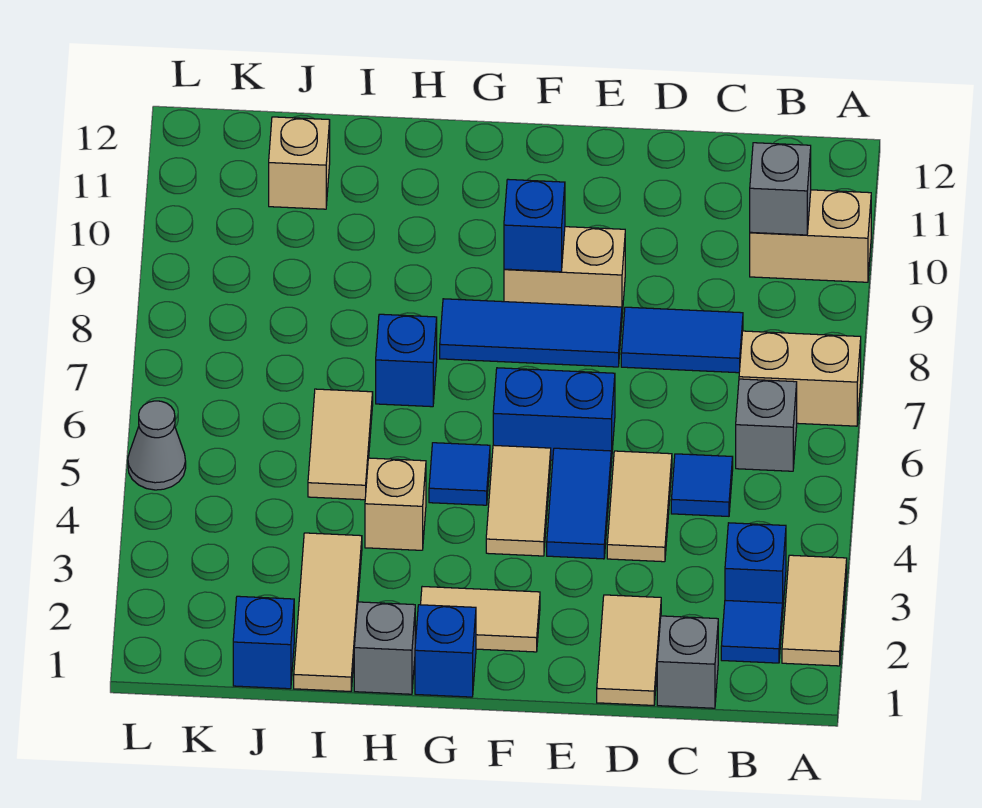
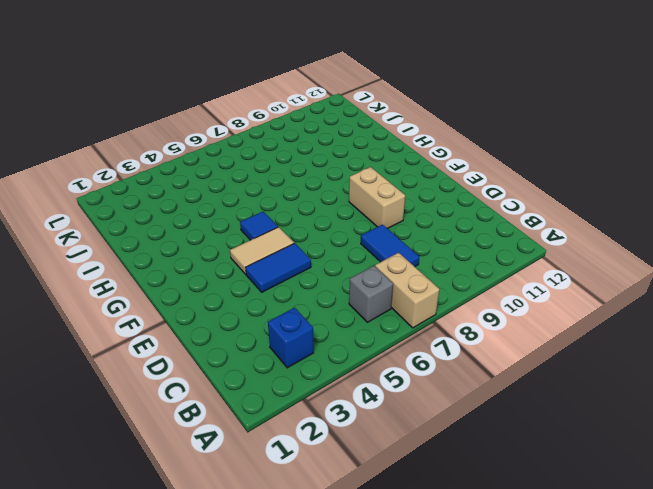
none -> tan tile A2:A3 level 1
none -> tan brick A10:B10 level 1
none -> blue tile B2 level 1

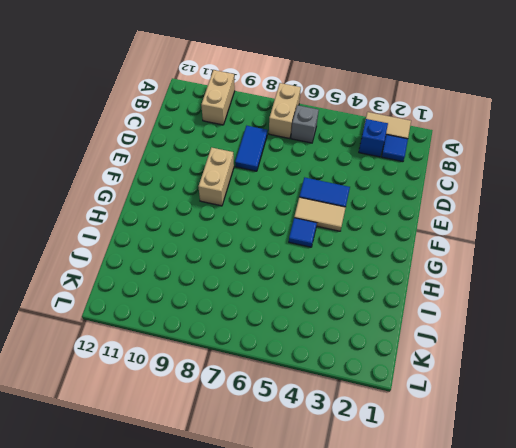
none -> grey brick C1 level 1
none -> blue tile C5 level 1
none -> tan tile D1:D2 level 1

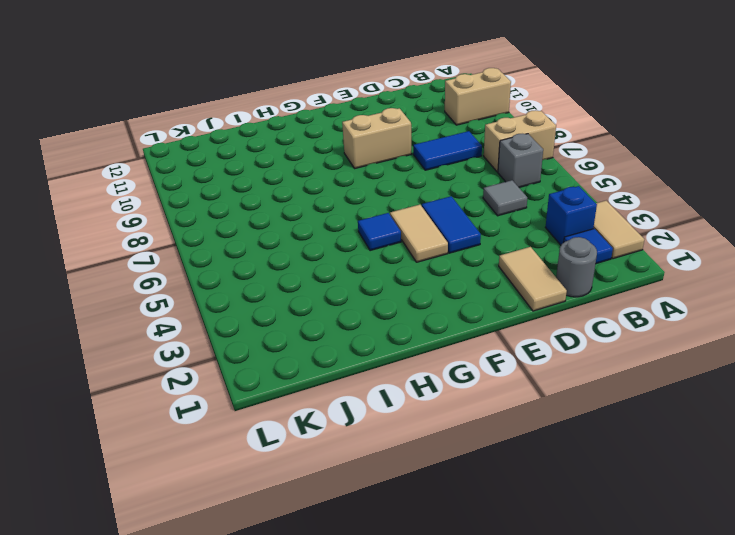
grey round brick C1 level 1 -> grey brick C1 level 1
grey tile C5 level 1 -> blue tile C5 level 1
none -> tan tile D4:D5 level 1
none -> blue brick E6:F6 level 1
none -> blue tile E8:G8 level 1

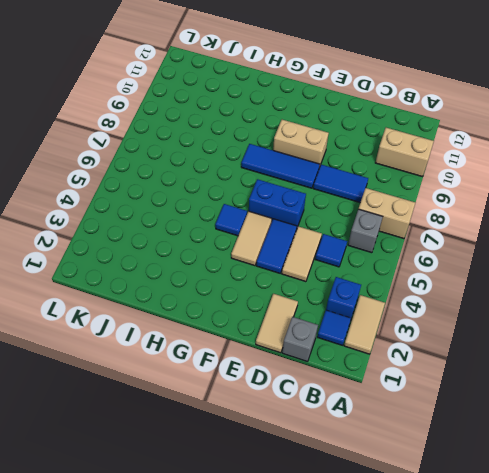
none -> tan tile F2:G2 level 1
none -> blue brick G1 level 1
none -> grey brick H1 level 1

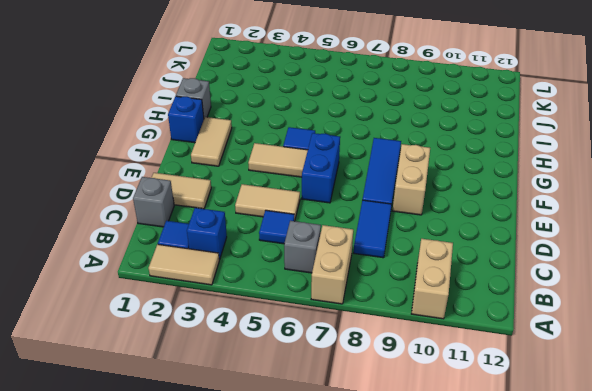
none -> blue tile E4:E5 level 1
none -> tan brick H4 level 1
none -> blue brick H7 level 1

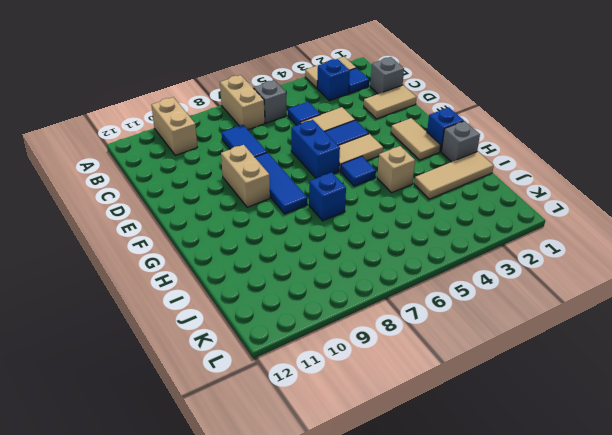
none -> tan tile I5:I6 level 1
none -> blue brick J1 level 1
none -> tan brick J11 level 1

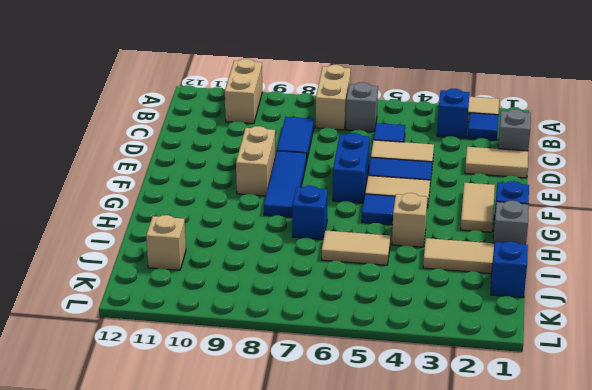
none -> grey cone L5 level 1
none -> grey brick B10 level 2
none -> blue brick F9 level 2

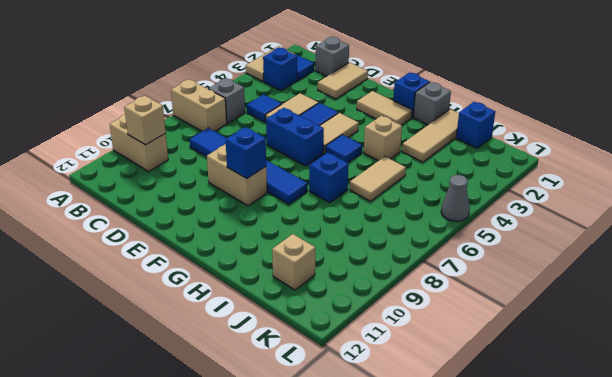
tan brick B10 level 2 -> grey brick B10 level 2

